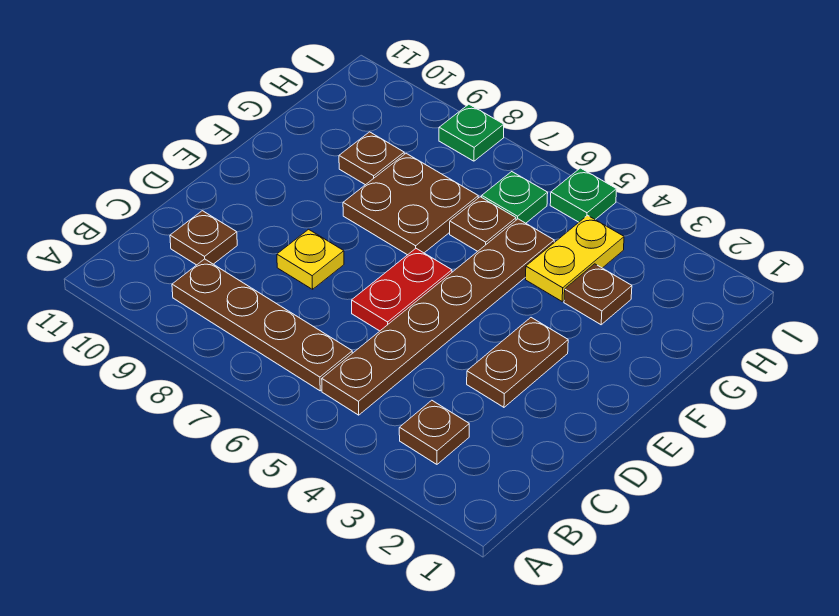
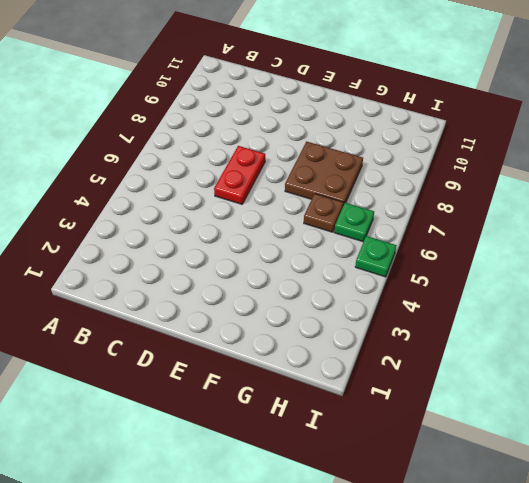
red plate D6:D7 level 1 -> red plate D6:E6 level 1
none -> brown plate B3 level 1
none -> brown plate B5:G5 level 1
none -> brown plate B6:B9 level 1

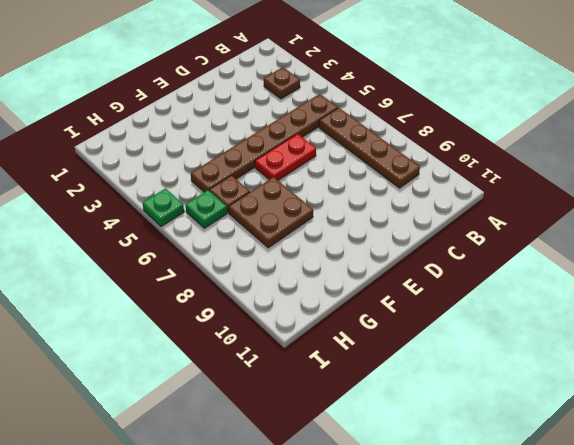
none -> brown plate C10 level 1
none -> brown plate D3:E3 level 1
none -> yellow plate D8 level 1

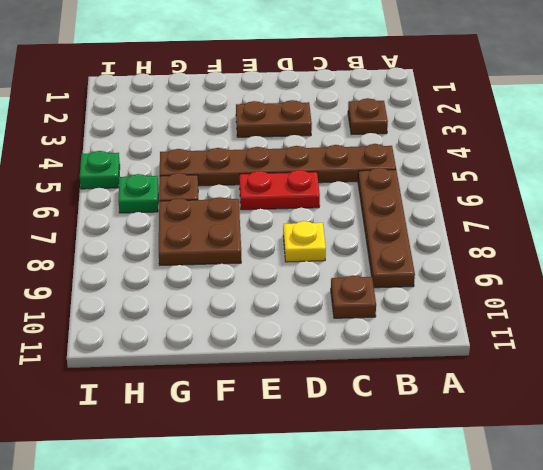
none -> brown plate G3 level 1
none -> yellow plate G4:H4 level 1
none -> brown plate G9 level 1

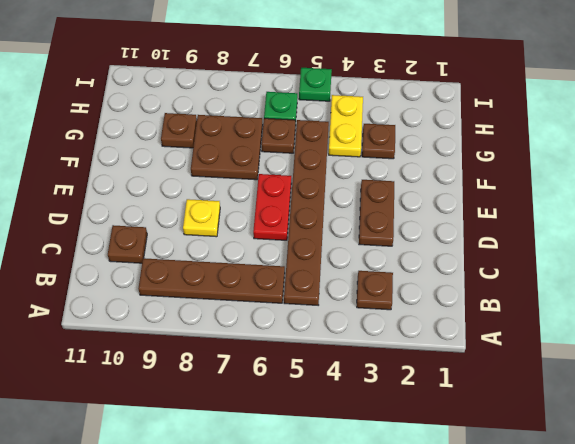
none -> green plate I8 level 1

